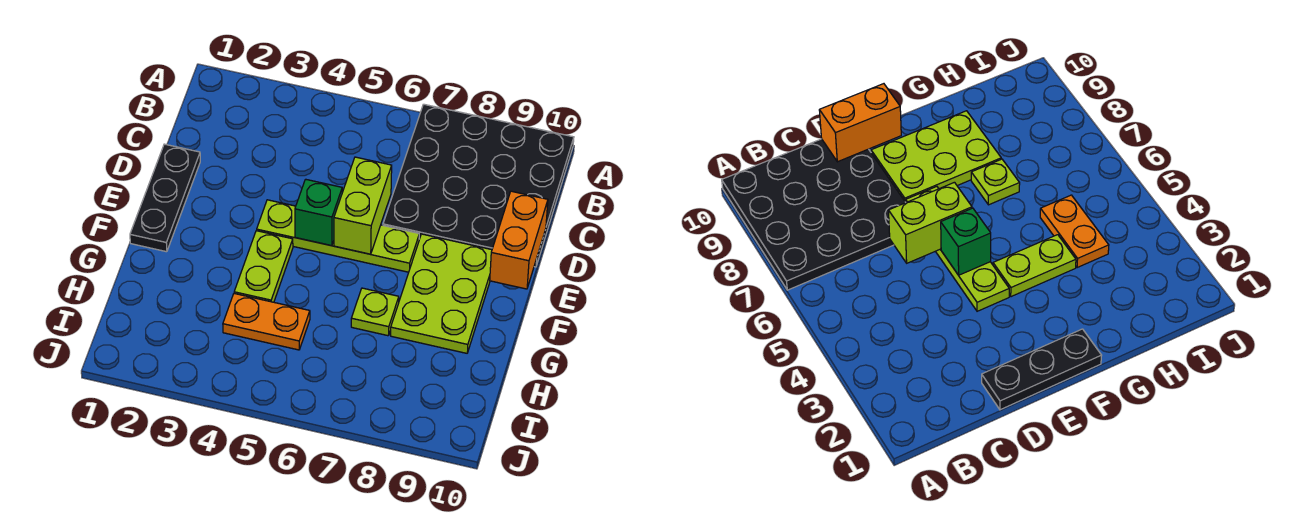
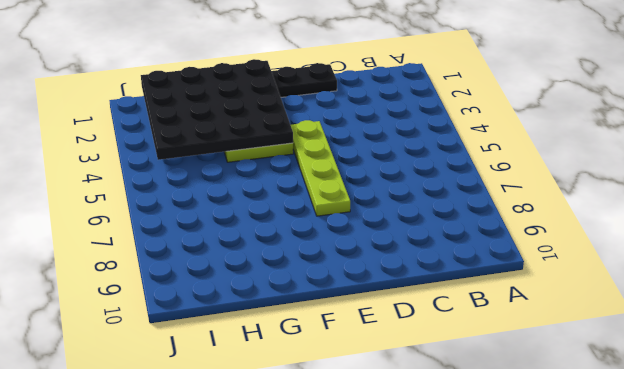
black plate F1:I4 level 2 -> black plate A7:D10 level 1
none -> lime plate E8:G9 level 1
none -> lime plate G7 level 1

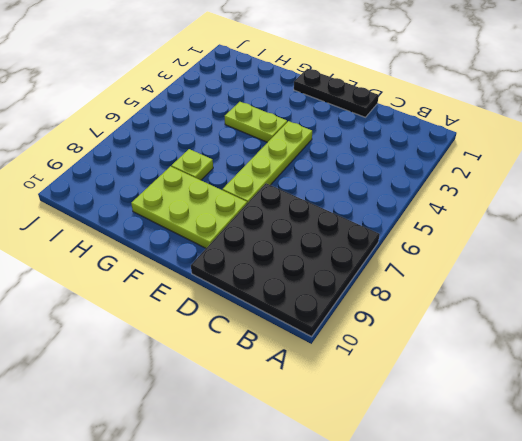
none -> orange plate H4:H5 level 1
none -> lime brick D6:E6 level 2

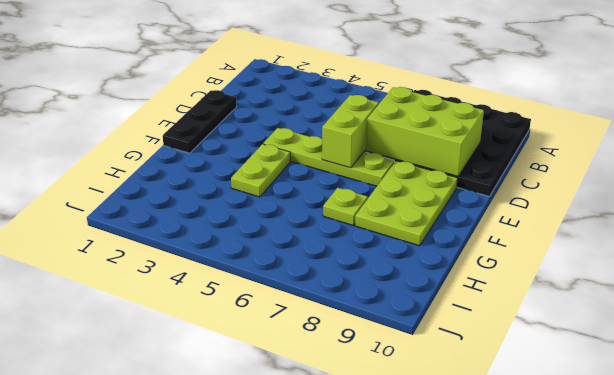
lime brick C7:D9 level 2 -> none
none -> orange plate H4:H5 level 1
none -> orange brick D10:E10 level 2

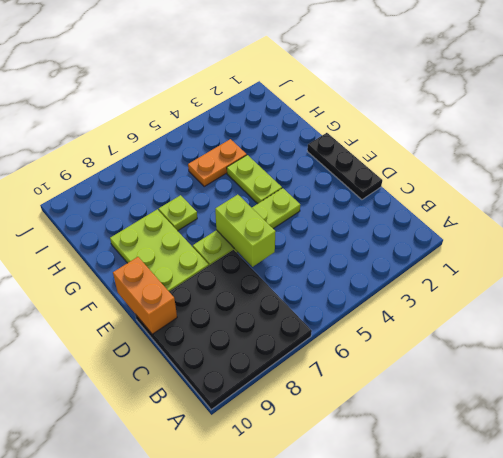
none -> green brick E5 level 2

